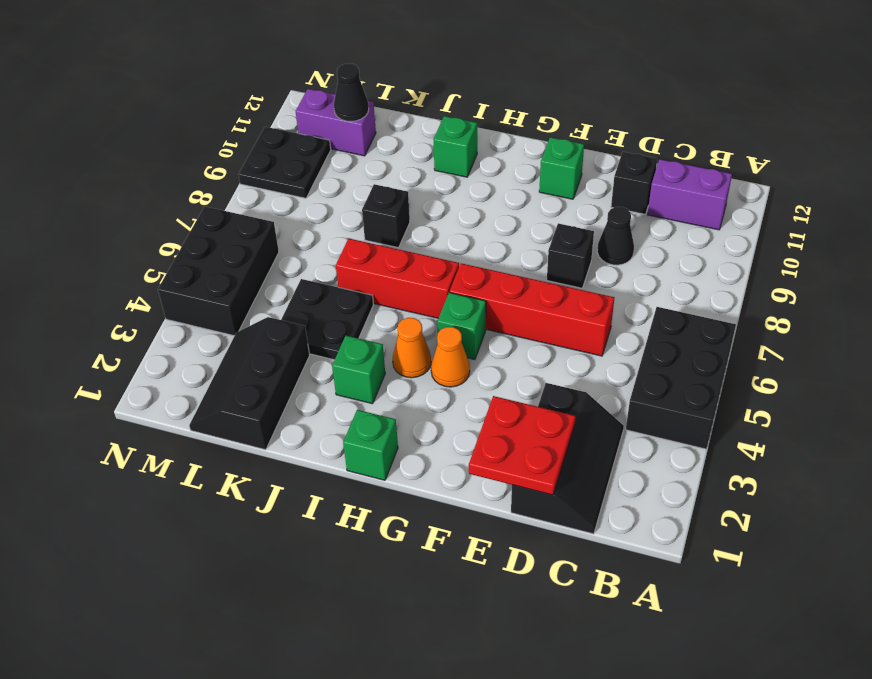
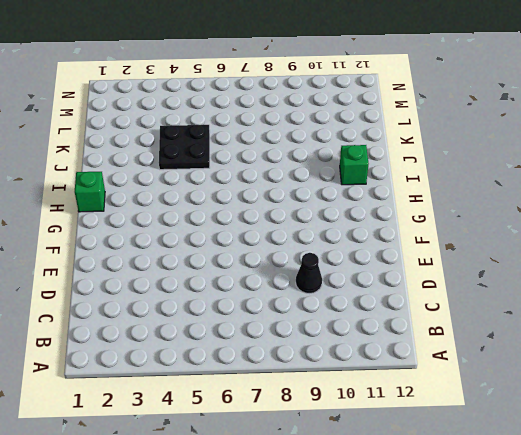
none -> black brick A4:B6 level 1
none -> purple brick B11:C11 level 1
none -> black slope C1:D3 level 1 top D

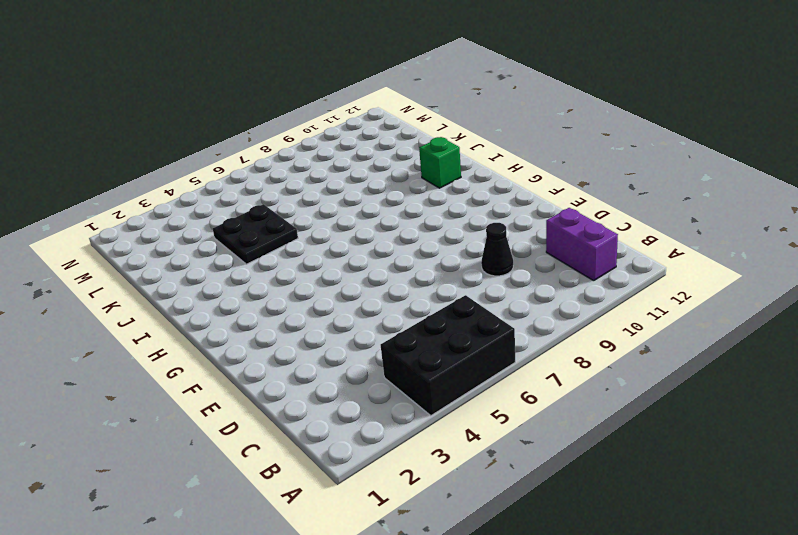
none -> black slope C1:D3 level 1 top D
none -> red brick D6:G6 level 1
none -> black brick D11 level 1

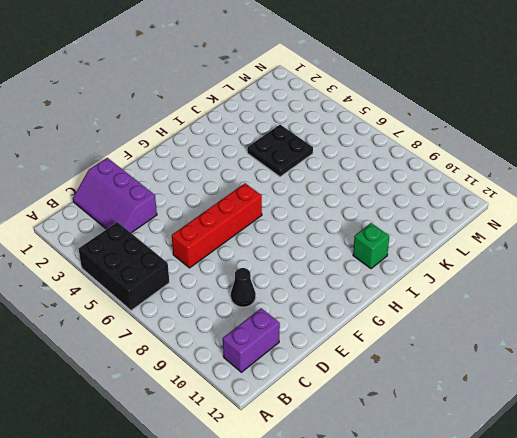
purple slope C1:D3 level 1 top D -> black slope C1:D3 level 1 top D
none -> black brick D11 level 1
none -> black brick E8 level 1
none -> green brick F11 level 1

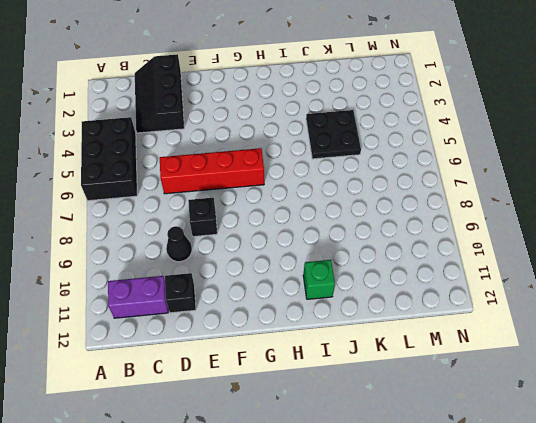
none -> green brick F11 level 1
none -> orange cone G4 level 1
none -> green brick G5 level 1

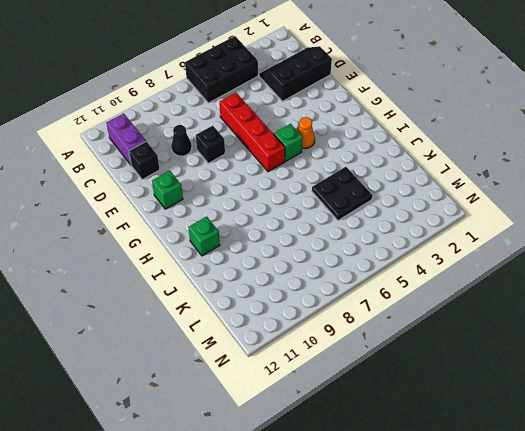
none -> green brick H1 level 1
none -> orange cone H4 level 1
none -> red brick H6:J6 level 1

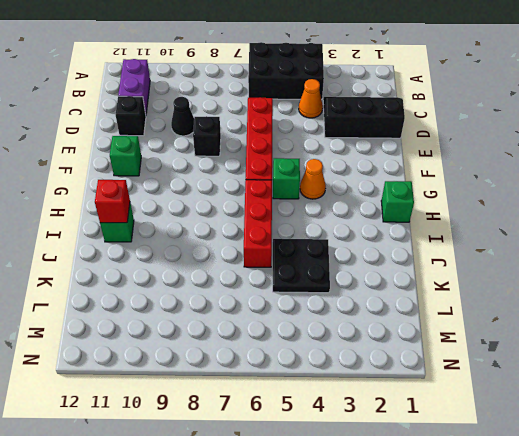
orange cone C4 level 1 -> orange cone H4 level 1
red brick I11 level 2 -> none
none -> green brick I3 level 1
none -> black brick J8 level 1
none -> black slope K1:L3 level 1 top K

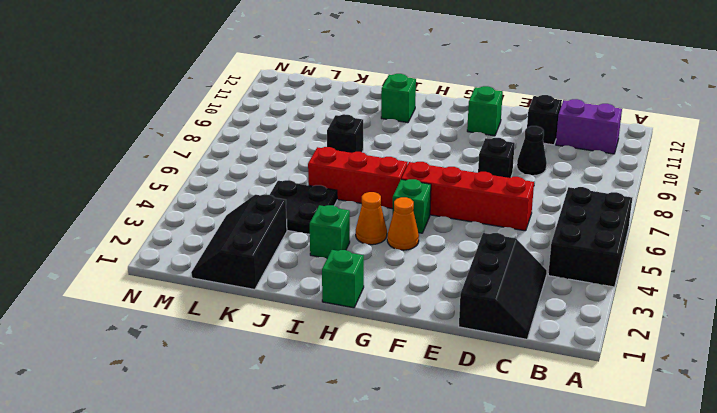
none -> purple brick L11:M11 level 1
none -> black brick M4:N6 level 1
none -> black plate M9:N10 level 1

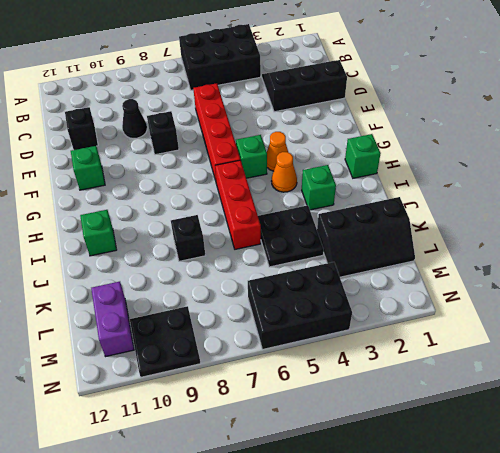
none -> purple brick B11:C11 level 1
none -> red plate D1:E2 level 2
none -> black cone L11 level 2

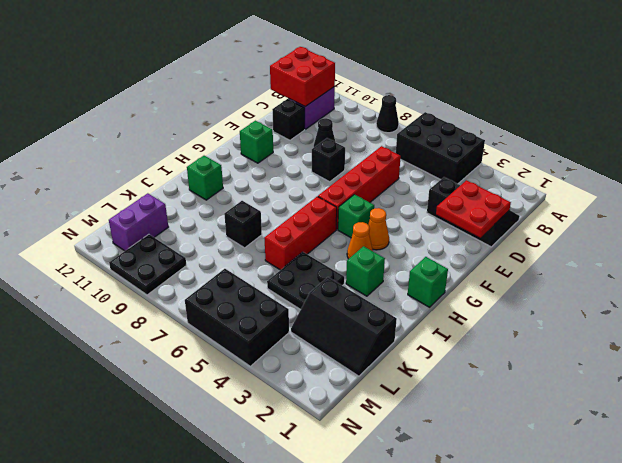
black cone A8 level 1 -> black cone L11 level 2
red brick B11:C12 level 2 -> none

